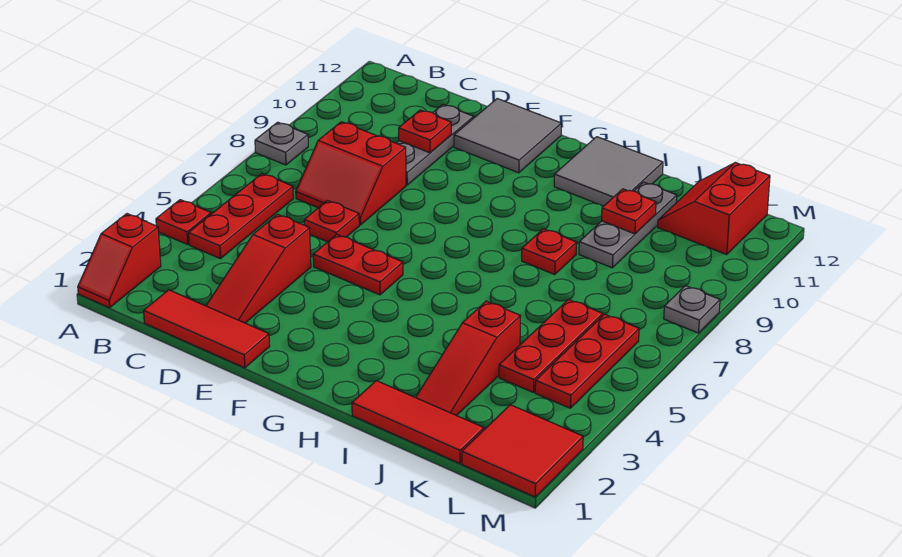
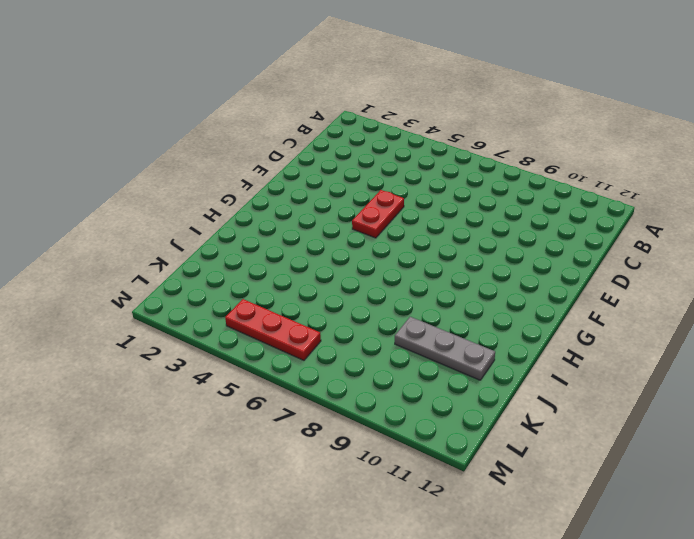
none -> red slope A1:A2 level 1 top 2
none -> red plate A4 level 1
none -> grey plate A8 level 1

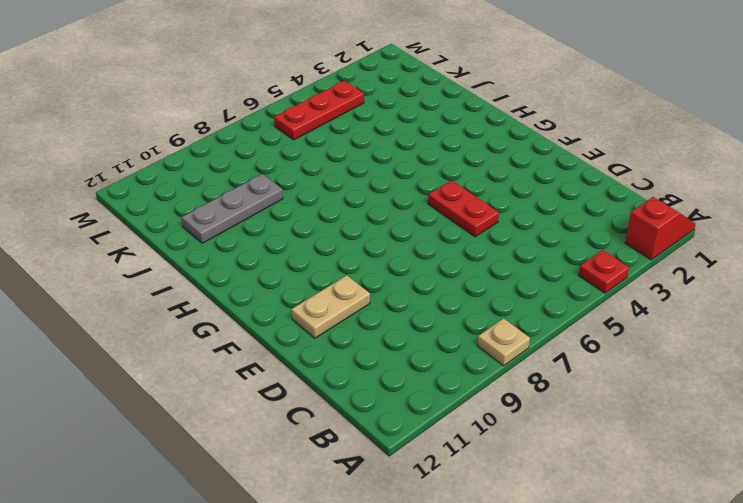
tan plate A8 level 1 -> grey plate A8 level 1
tan plate E10:E11 level 1 -> grey tile E11:F12 level 1
none -> red plate B4:B6 level 1
none -> red tile C1:E1 level 1
none -> red slope C7:D8 level 1 top 8

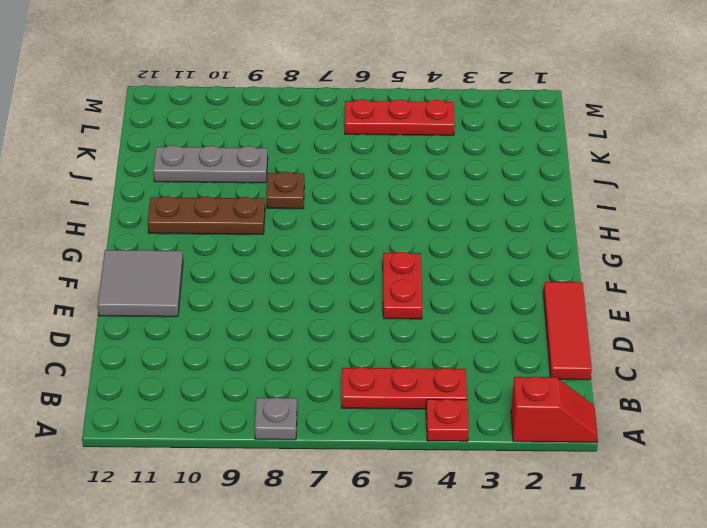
brown plate H9:H11 level 1 -> grey tile H11:I12 level 1
brown plate I8 level 1 -> red plate I8 level 1
none -> red slope C7:D8 level 1 top 8
none -> red slope D2:D4 level 1 top 4
none -> red plate D6 level 1

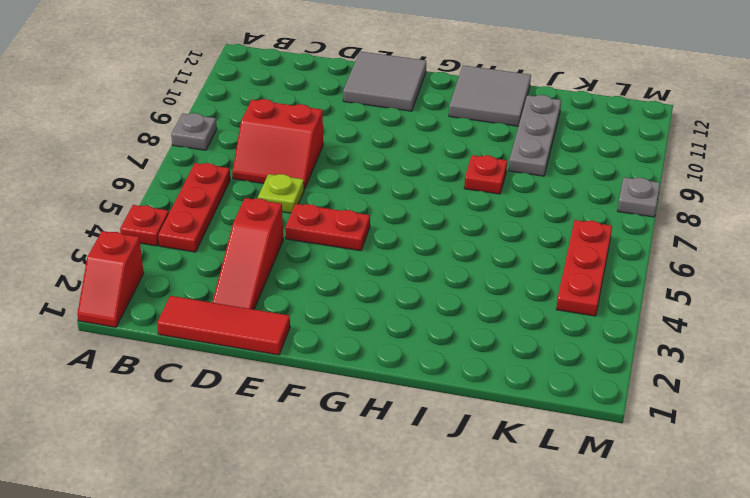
lime plate D6 level 1 -> red plate D6 level 1
none -> grey plate D9:D11 level 1
none -> red tile I1:K1 level 1
none -> red slope J2:J4 level 1 top 4

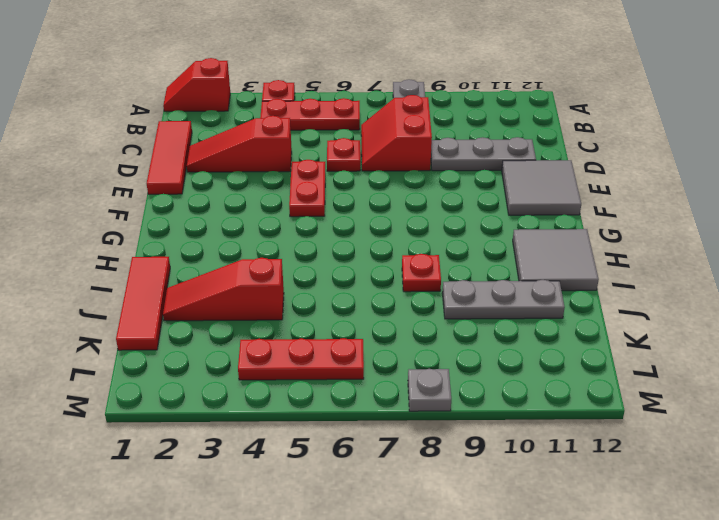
none -> red plate K4:K6 level 1
none -> red slope K11:L12 level 1 top L
none -> red tile L1:M2 level 1

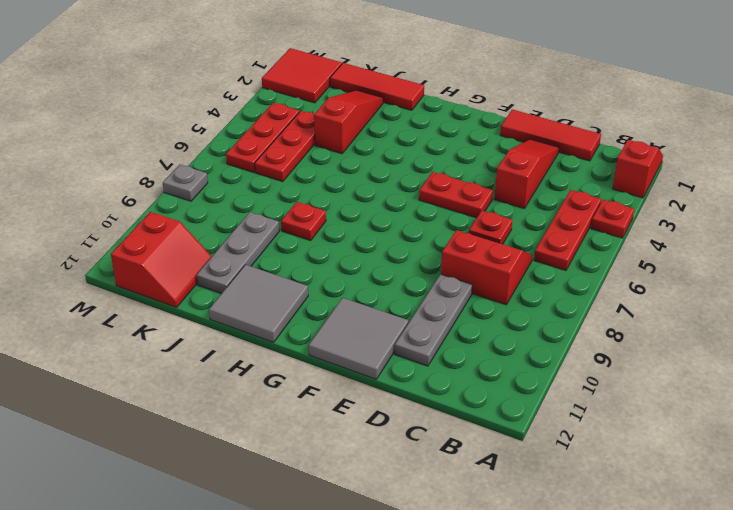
none -> grey plate A8 level 1
none -> red plate D10 level 2
none -> red plate J10 level 2

